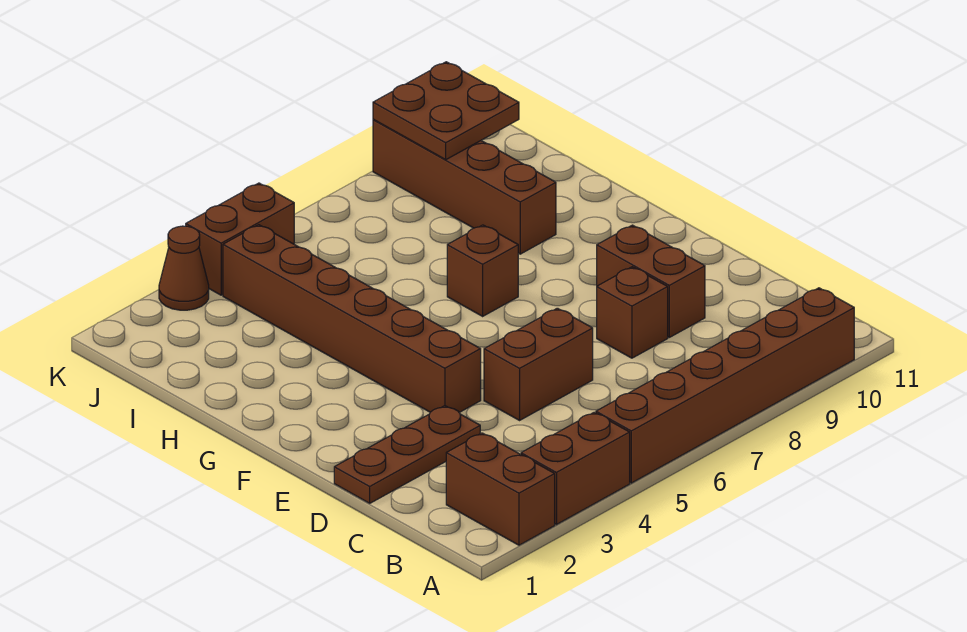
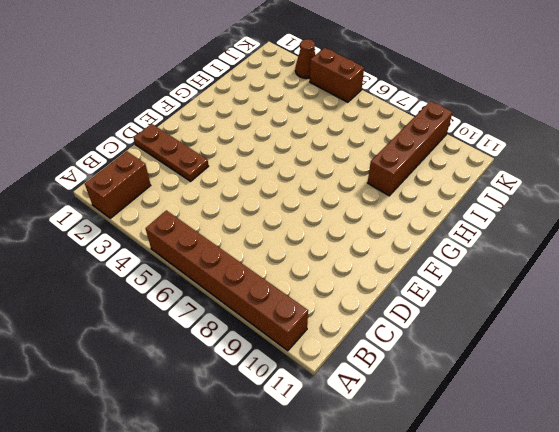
none -> brown brick A3:A4 level 1
none -> brown brick D5:D6 level 1
none -> brown brick D8 level 1

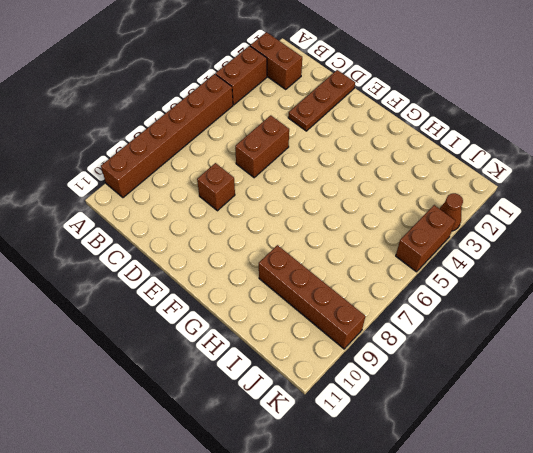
none -> brown brick D9:E9 level 1
none -> brown brick E4:J4 level 1
none -> brown brick G7 level 1

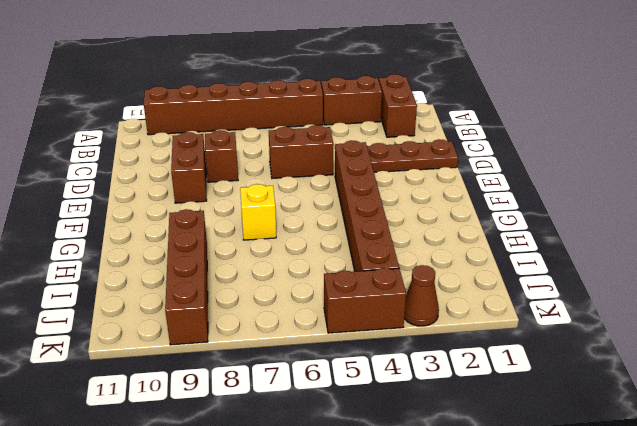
yellow brick G7 level 1 -> brown brick G7 level 1
none -> brown plate J9:K10 level 2

